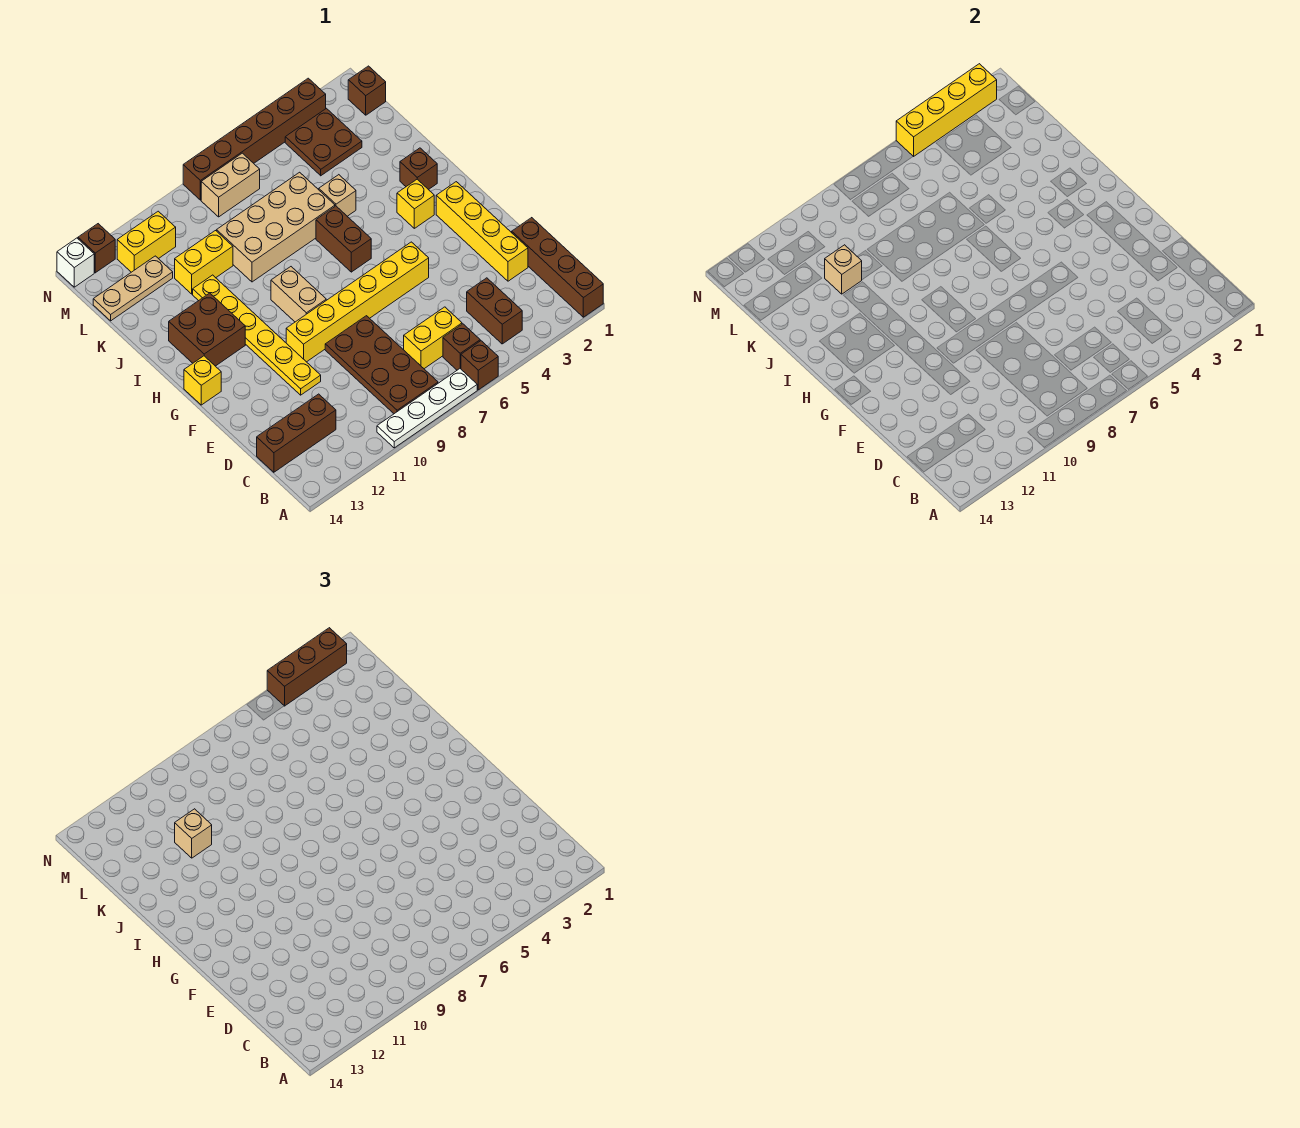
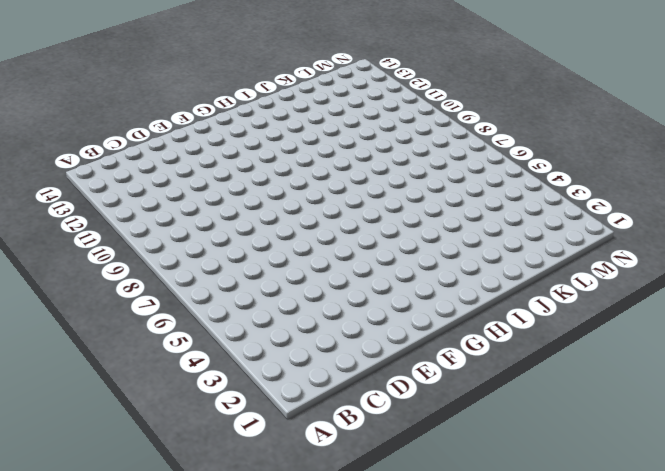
none -> brown brick A1:D1 level 1
none -> brown brick A6 level 1
none -> white plate A7:A10 level 1
none -> brown brick B4:C4 level 1

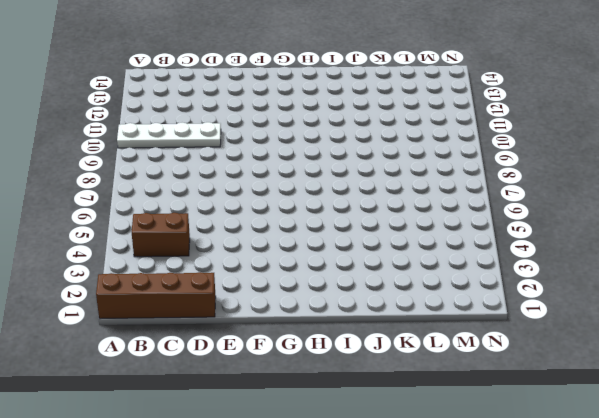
white plate A10:D10 level 1 -> white plate A7:A10 level 1
none -> brown brick A6 level 1
none -> brown brick B6 level 1
none -> brown plate B8:E9 level 1
none -> yellow brick C6:C7 level 1

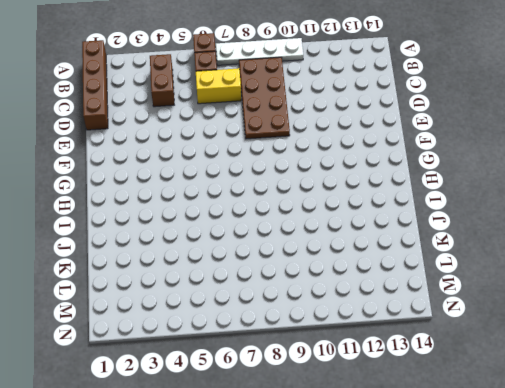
none -> brown brick C12:C14 level 1
none -> yellow brick D2:G2 level 1
none -> yellow plate E11:J11 level 1
none -> yellow brick F5:F10 level 1

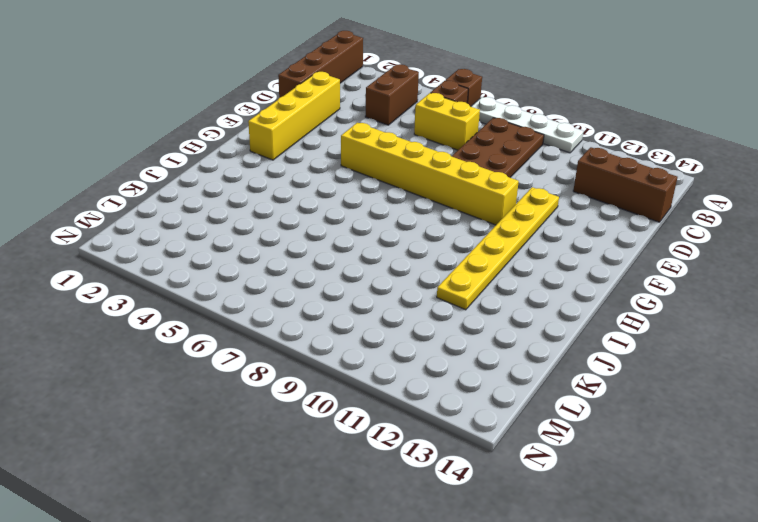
none -> tan brick G9:H9 level 1
none -> yellow brick G14 level 1
none -> yellow brick H3 level 1
none -> brown brick H6:I6 level 1

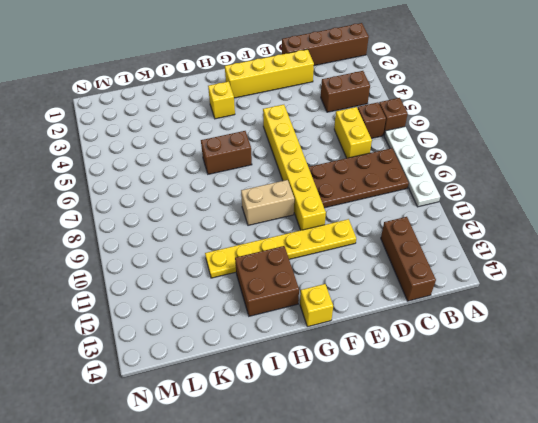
none -> brown brick I2 level 1
none -> tan brick J5 level 1
none -> tan brick J6:K9 level 1
none -> yellow brick K10:K11 level 1

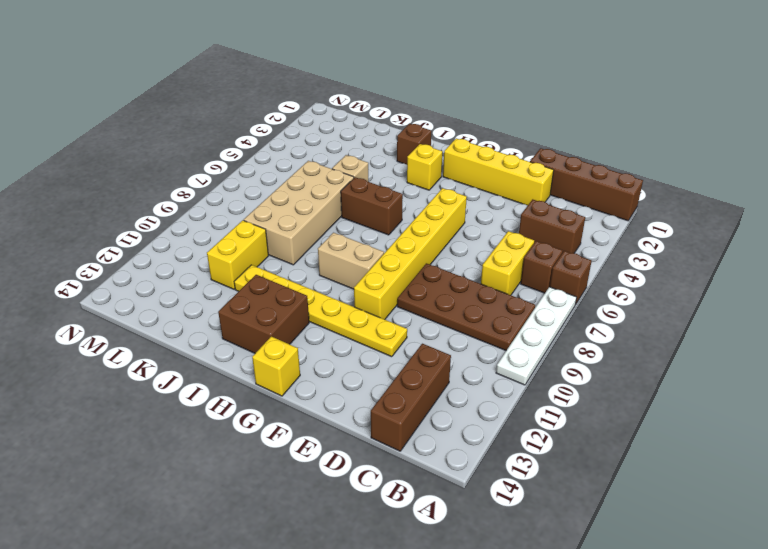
none -> brown plate L3:M4 level 1
none -> tan plate L12:L14 level 1
none -> brown brick M1 level 1
none -> tan brick M7:M8 level 1

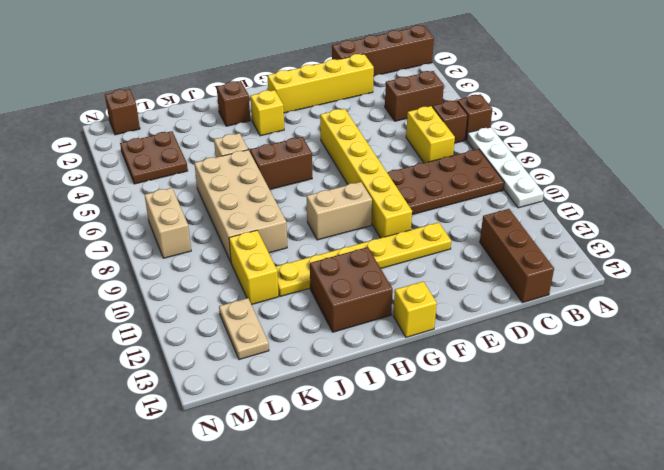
tan plate L12:L13 level 1 -> tan plate L12:L14 level 1
none -> yellow brick M11:M12 level 1
none -> brown brick N3:N8 level 1
none -> brown brick N13 level 1
none -> white brick N14 level 1

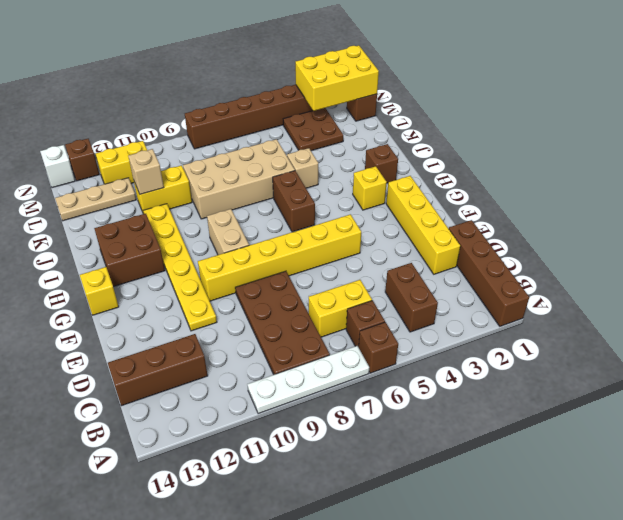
yellow brick M1:N3 level 2 -> yellow brick N2:N5 level 2
none -> tan brick M7:M8 level 1
none -> tan brick K11 level 3
none -> brown brick N2:N4 level 3

